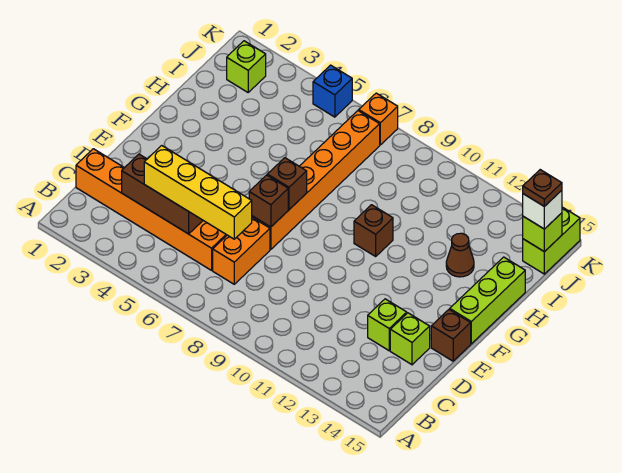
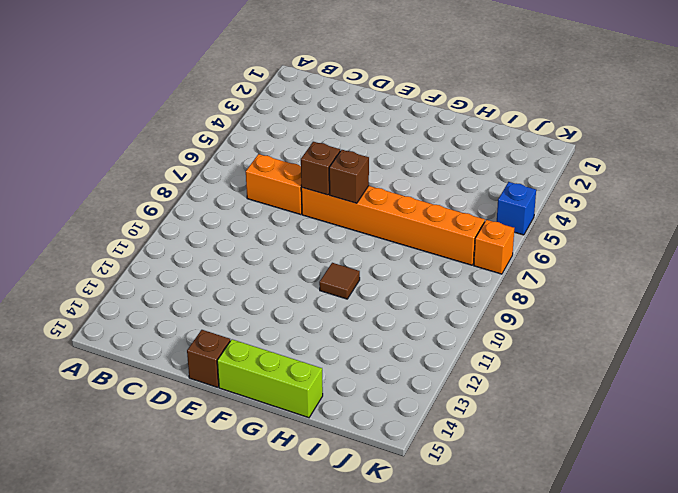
brown tile G10 level 1 -> brown brick G10 level 1
none -> orange brick C1:C6 level 1
none -> lime brick D13 level 1
none -> lime brick D14 level 1

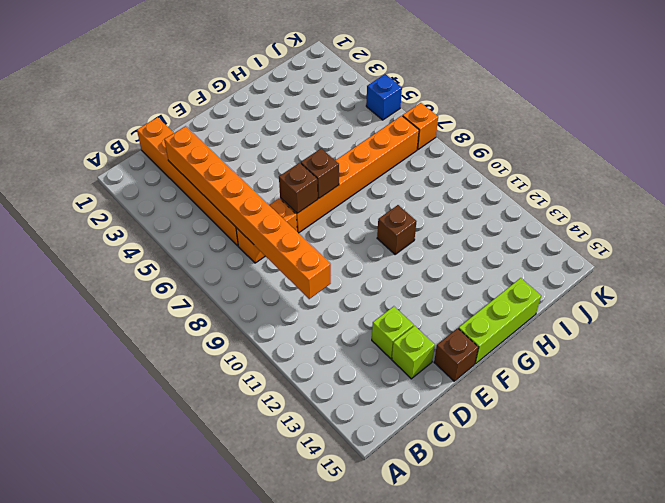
orange brick C3:C10 level 2 -> brown brick C3:C5 level 2
none -> brown cone H13 level 1
none -> lime brick J2 level 1
none -> lime brick J15:K15 level 1

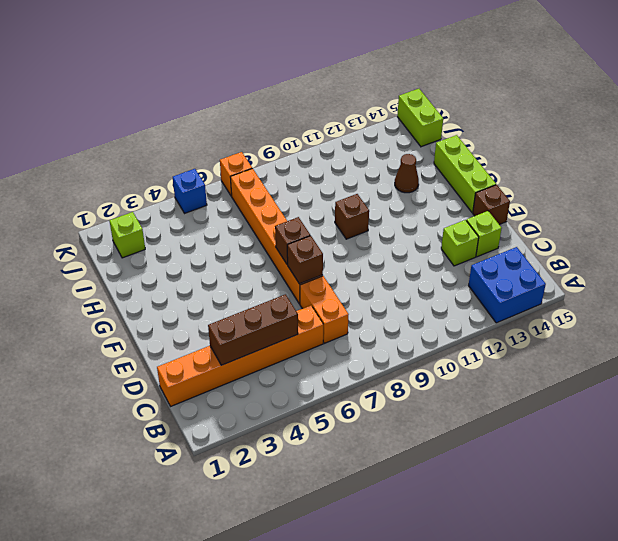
blue brick A13:B14 level 1 -> none
none -> lime brick J15 level 2
none -> yellow brick C4:C7 level 3
none -> white brick J15 level 3

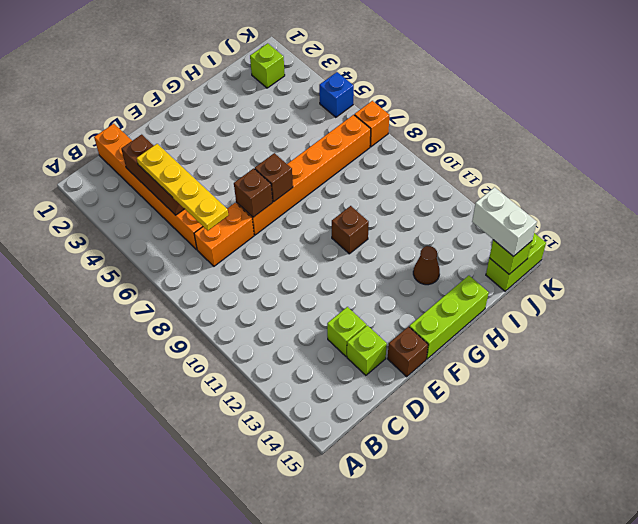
yellow plate C4:C7 level 3 -> yellow brick C4:C7 level 3
white brick J14:J15 level 3 -> white brick J15 level 3
none -> brown plate J15 level 4

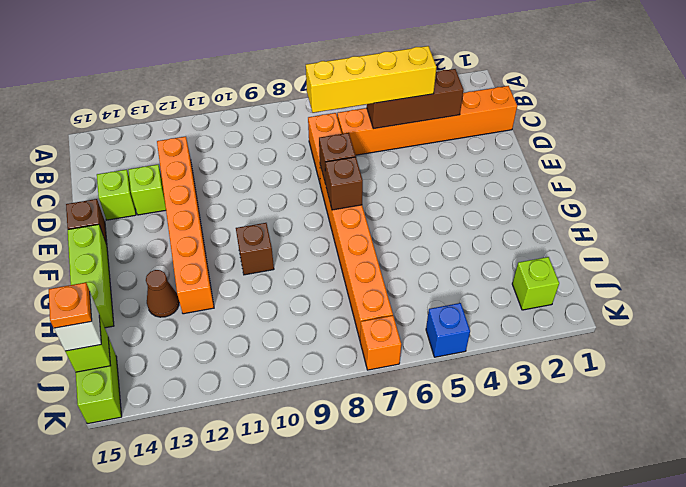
orange brick C12:H12 level 1 -> none
orange plate J15 level 4 -> brown plate J15 level 4

